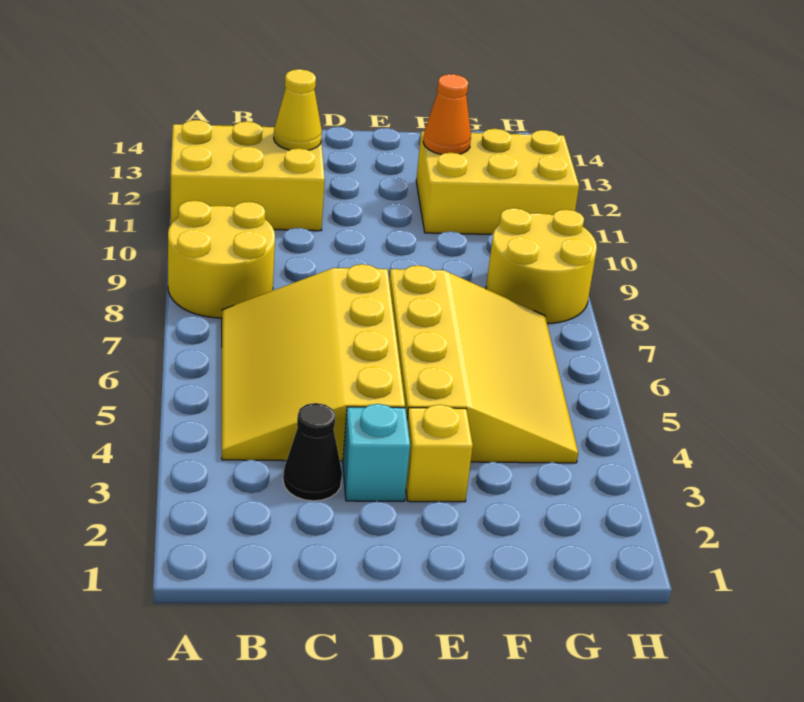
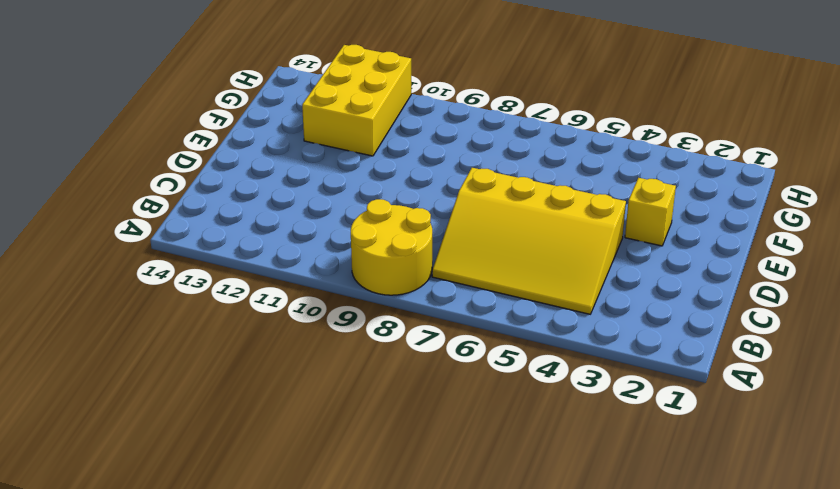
none -> yellow brick A11:C12 level 1
none -> black cone C3 level 1

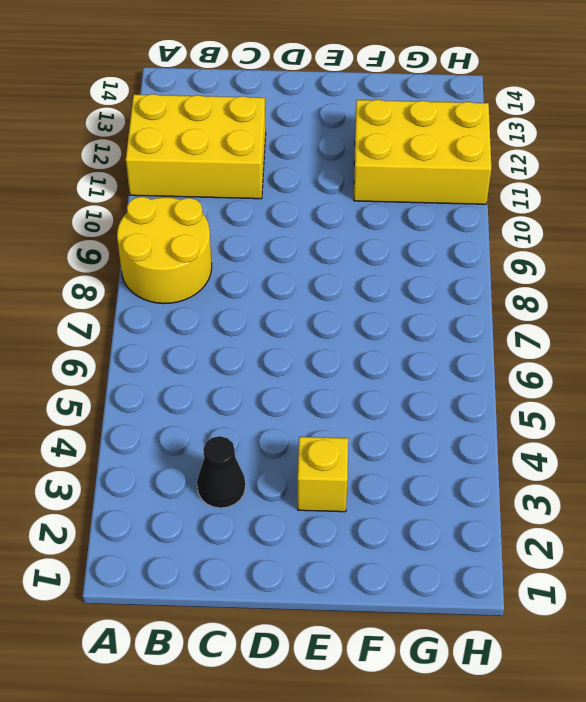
none -> yellow slope B4:D7 level 1 top D
none -> cyan brick D3 level 1

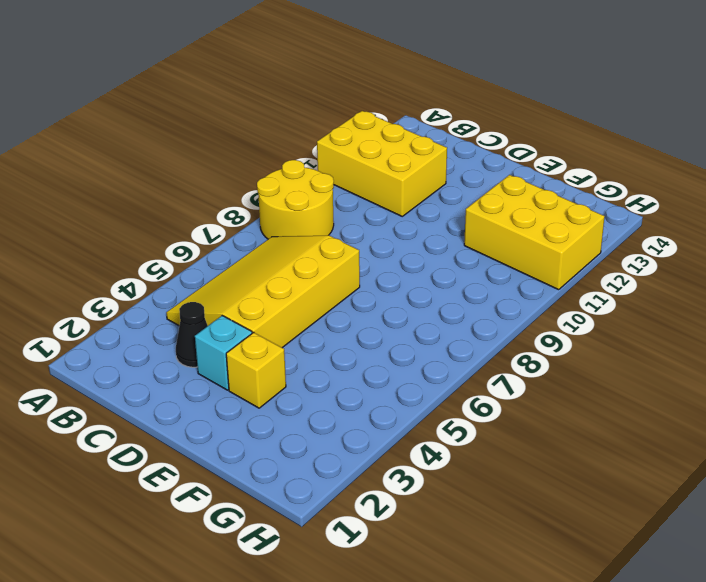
none -> yellow slope E4:G7 level 1 top E
none -> yellow round brick G8:H9 level 1

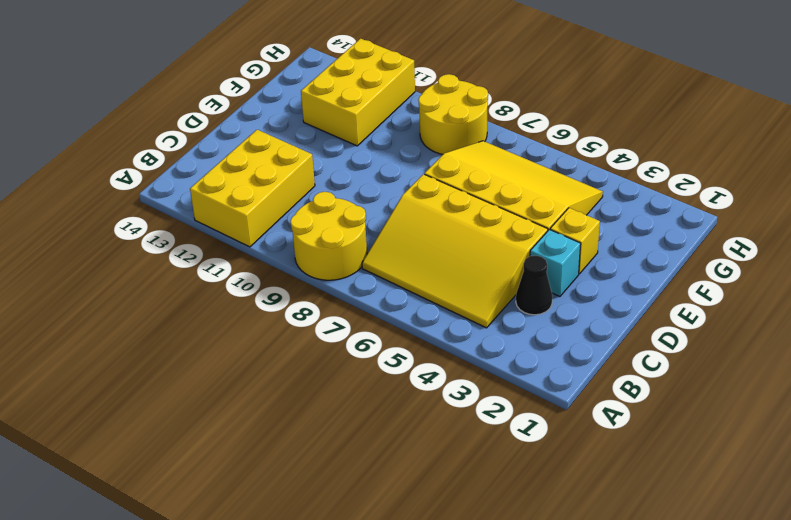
none -> yellow cone C12 level 2
none -> orange cone F12 level 2

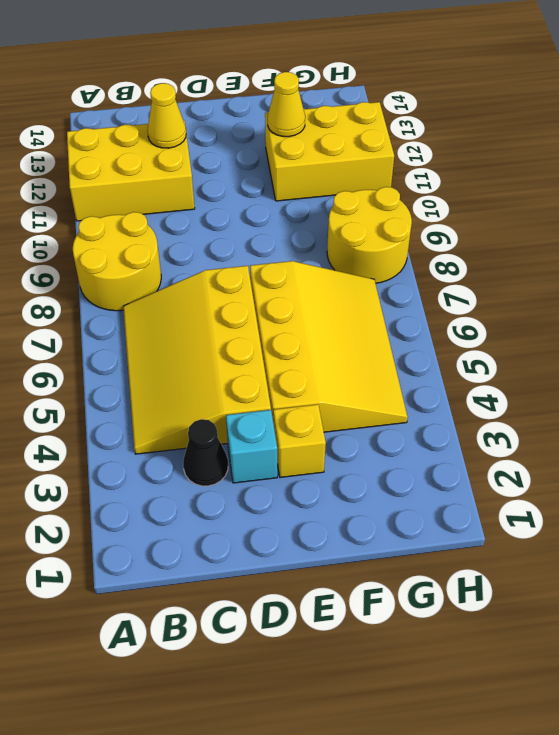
yellow cone F12 level 2 -> orange cone F12 level 2

